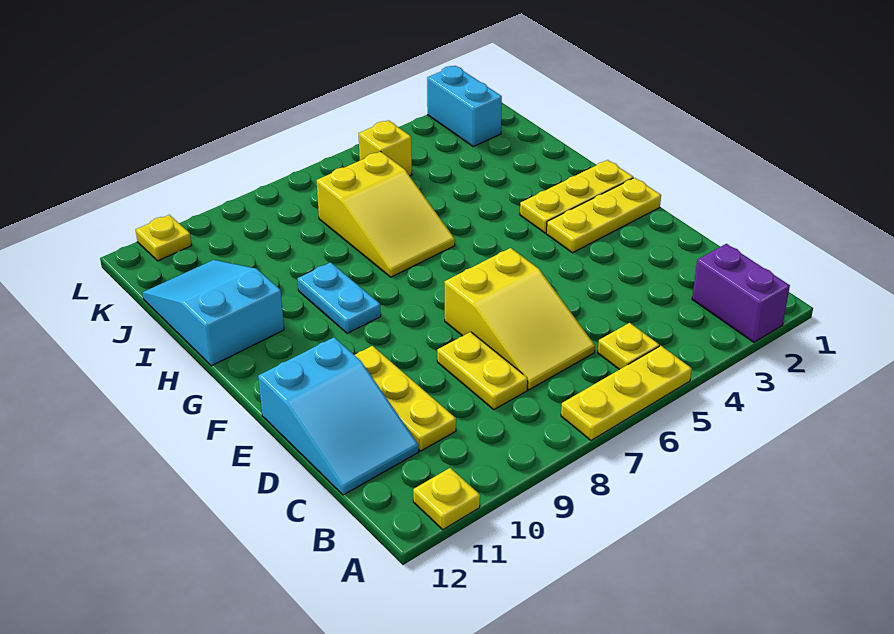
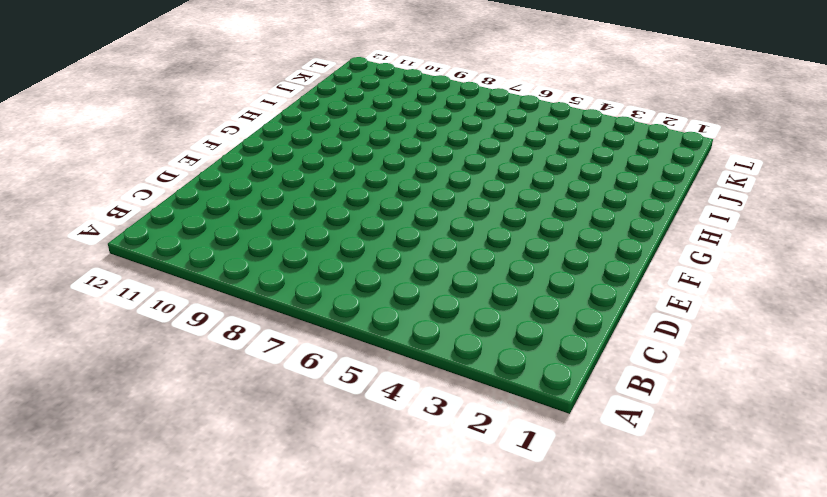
none -> purple brick A2:B2 level 1
none -> yellow plate A5:A7 level 1
none -> yellow plate A11 level 1

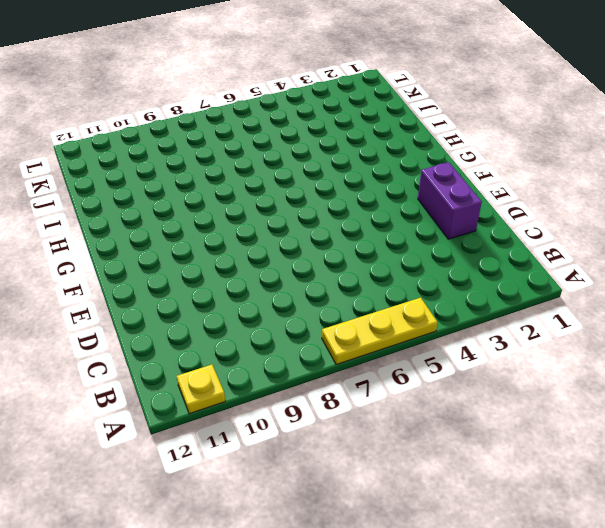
purple brick D2:E2 level 1 -> purple brick A2:B2 level 1
none -> yellow plate B5 level 1
none -> yellow slope C6:E7 level 1 top E
none -> yellow plate C8:D8 level 1

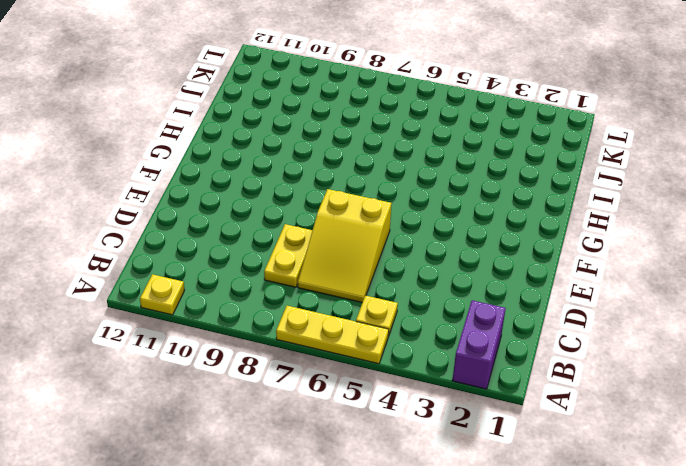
none -> yellow plate C10:E10 level 1
none -> cyan slope C11:E12 level 1 top E
none -> yellow plate F1:F3 level 1

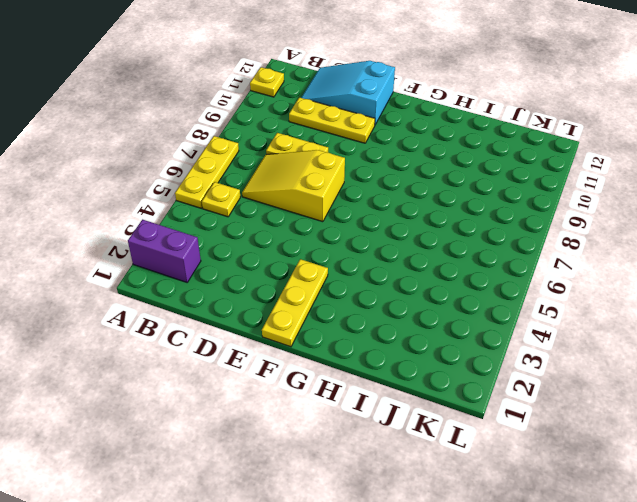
none -> yellow plate G1:G3 level 1
none -> cyan plate G9:H9 level 1
none -> yellow slope H6:J7 level 1 top J

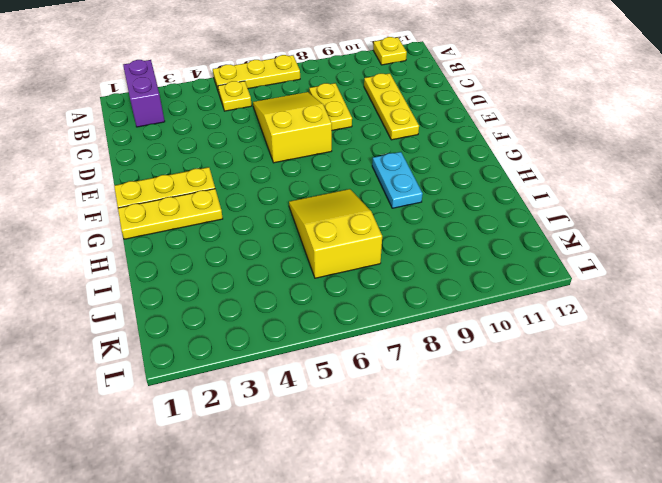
none -> cyan slope C11:E12 level 1 top E
none -> cyan slope H11:J12 level 1 top H
none -> cyan brick K2:L2 level 1

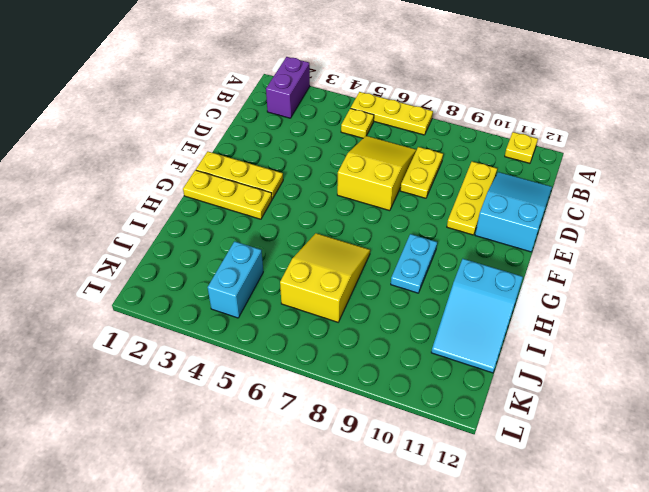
cyan brick J4:K4 level 1 -> cyan brick K2:L2 level 1
none -> yellow brick K5 level 1
none -> yellow plate L11 level 1

